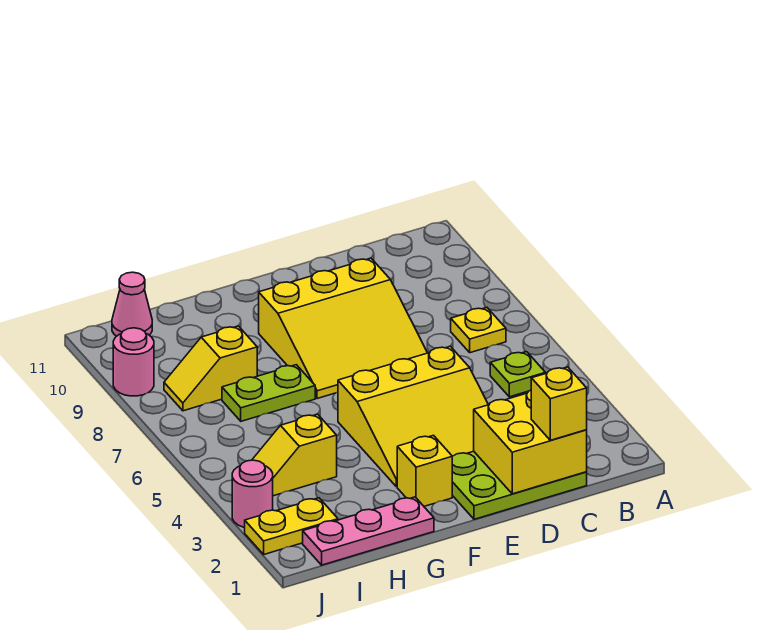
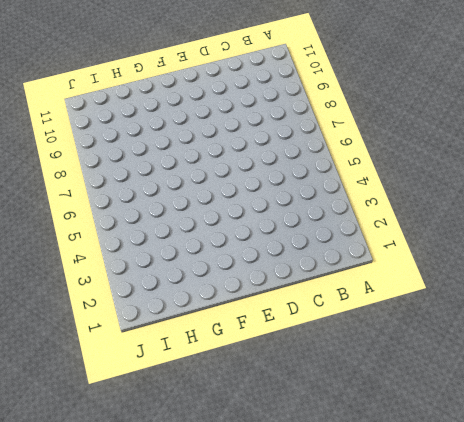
none -> lime plate B5 level 1
none -> yellow plate B7 level 1
none -> lime plate C1:E2 level 1

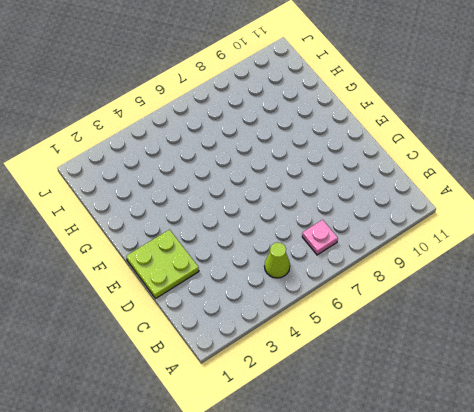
lime cone B5 level 1 -> lime plate B5 level 1
pink plate B7 level 1 -> yellow plate B7 level 1
lime plate D1:E2 level 1 -> lime plate C1:E2 level 1
none -> yellow slope D3:F5 level 1 top 5
none -> yellow slope D7:F9 level 1 top 9
none -> yellow brick F2 level 1

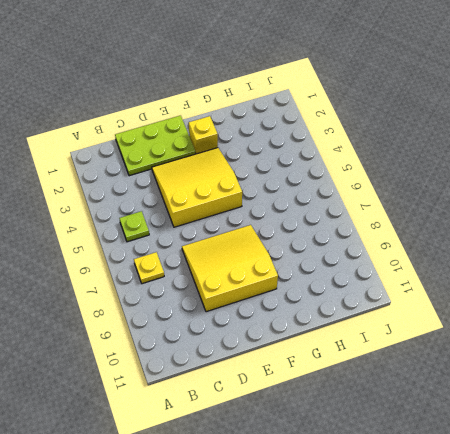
none -> pink plate G1:I1 level 1
none -> lime plate G7:H7 level 1
none -> yellow slope H4:I4 level 1 top H

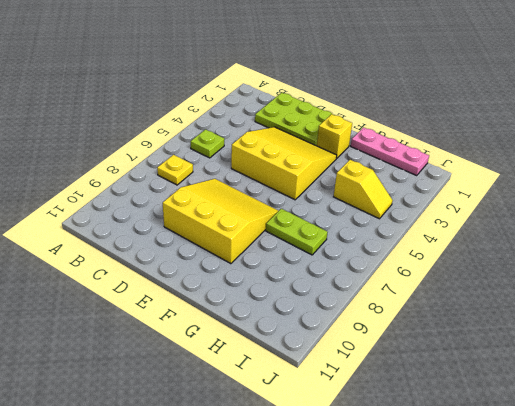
none -> yellow slope H8:I8 level 1 top H
none -> yellow plate I2:J2 level 1
none -> pink cone I11 level 1

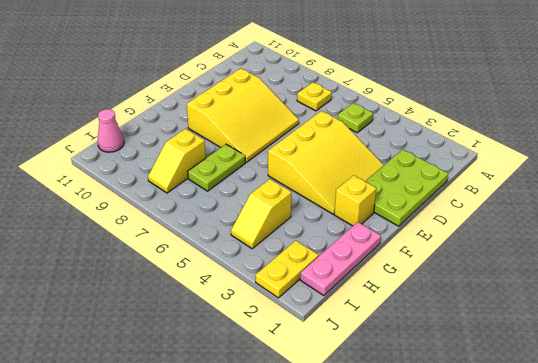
none -> pink round brick J3 level 1
none -> pink round brick J9 level 1
none -> yellow brick C1:D2 level 2

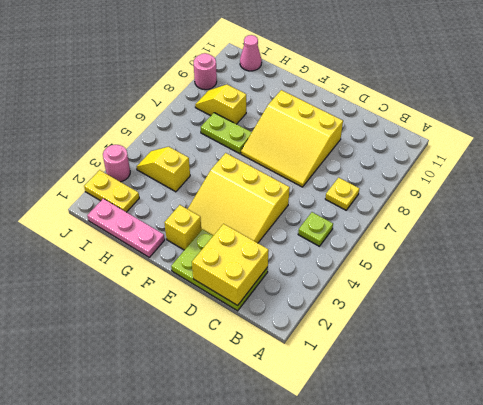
none -> yellow brick C1 level 3

